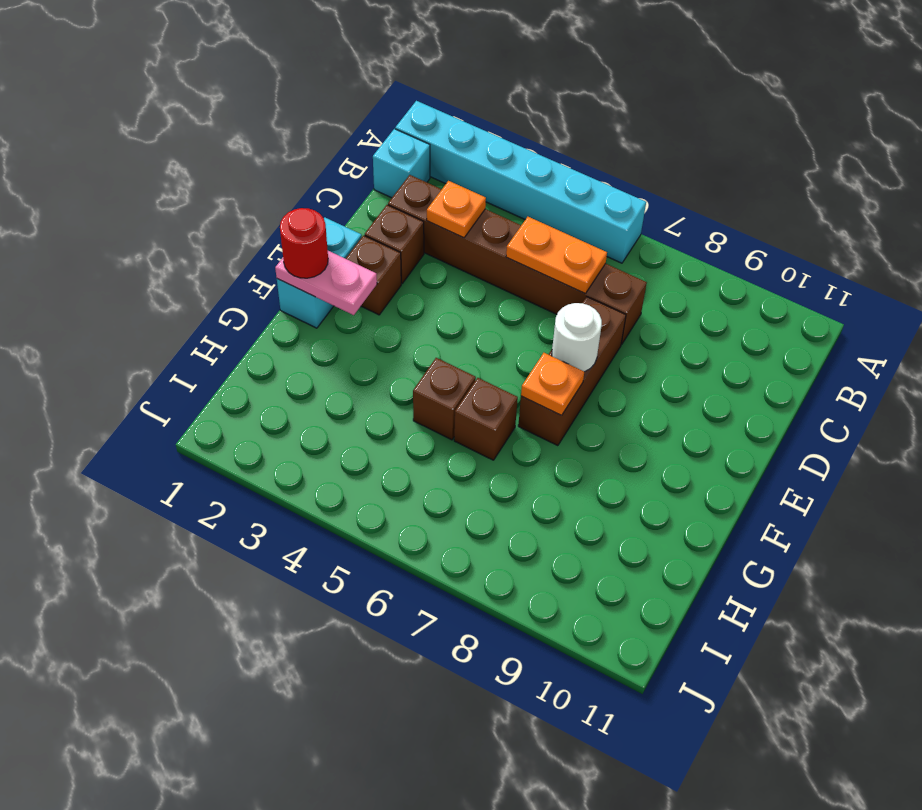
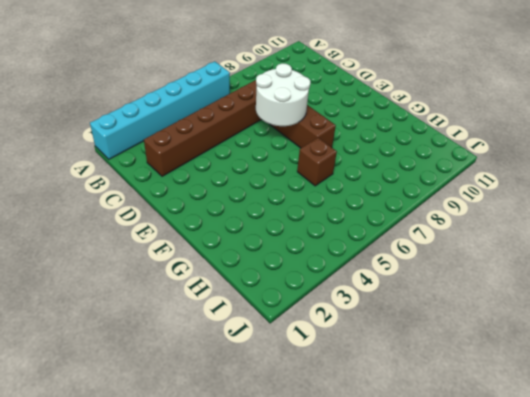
white round brick D6:E7 level 2 -> white round brick E7 level 2
none -> cyan brick B1 level 1
none -> brown brick D2 level 1
none -> cyan brick E1:F1 level 1

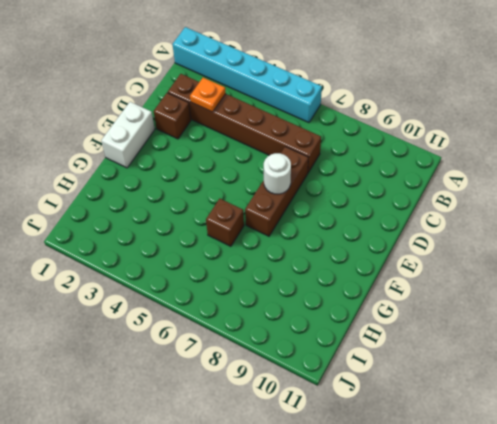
white brick E1:F1 level 1 -> cyan brick E1:F1 level 1
none -> cyan brick B1 level 1
none -> brown brick E2 level 1
none -> brown brick G5 level 1

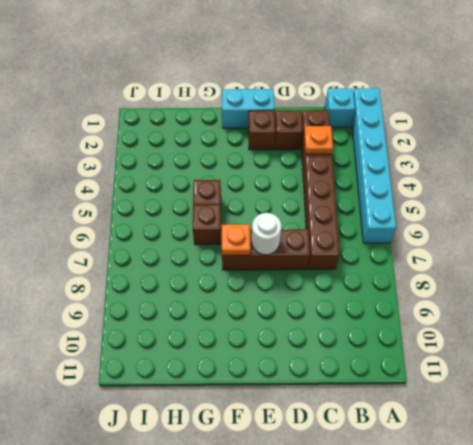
none -> orange plate C5:C6 level 2
none -> pink plate F1:F2 level 2
none -> red round brick F1 level 3

